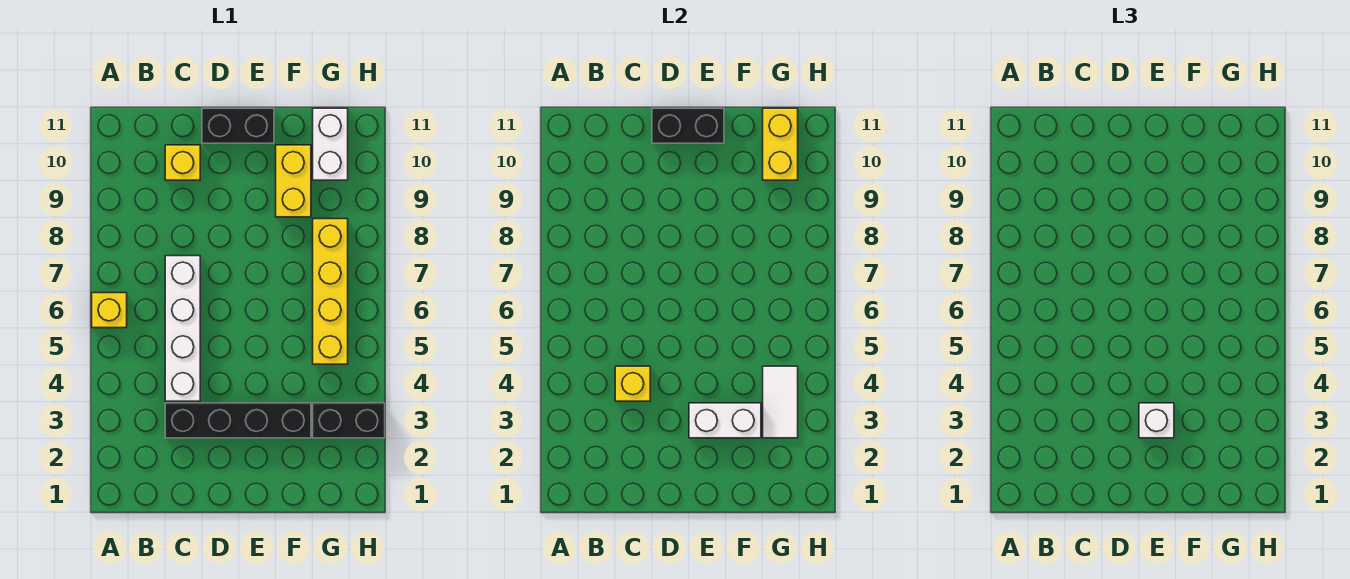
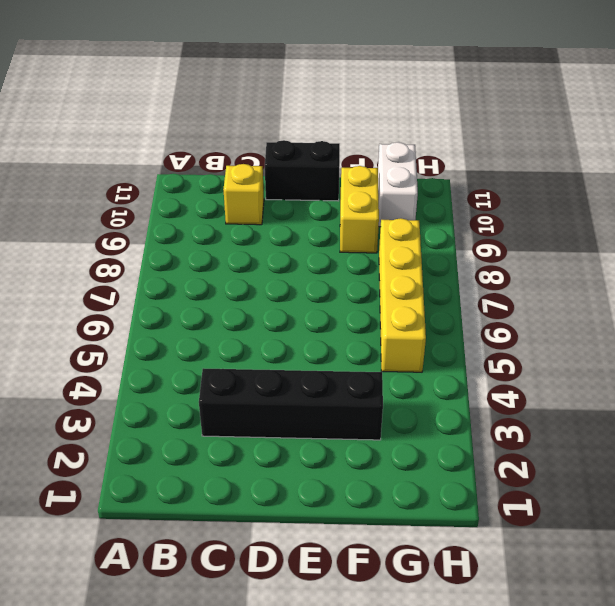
none -> yellow brick A6 level 1
none -> white brick C4:C7 level 1
none -> black brick G3:H3 level 1

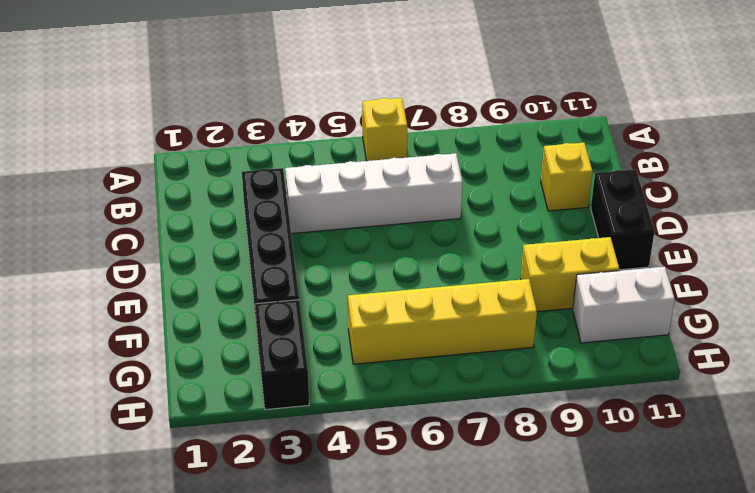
none -> yellow brick C4 level 2
none -> black brick D11:E11 level 2
none -> white brick E3:F3 level 2

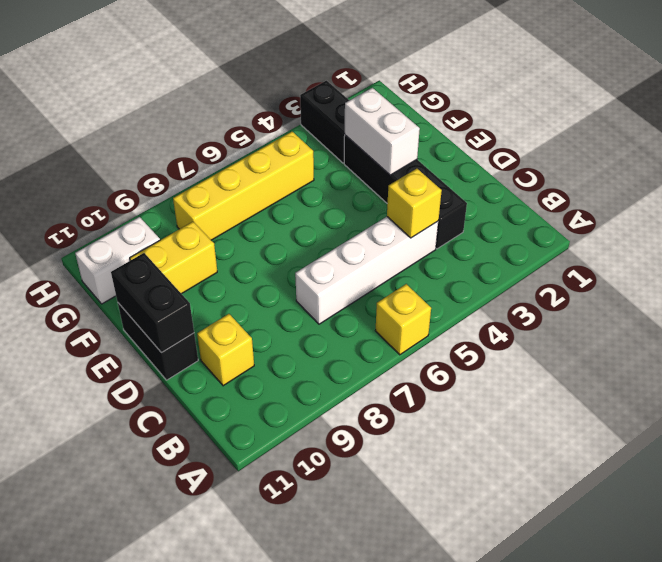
none -> white tile G3:G4 level 2
none -> yellow brick G10:G11 level 2
none -> white brick E3 level 3

